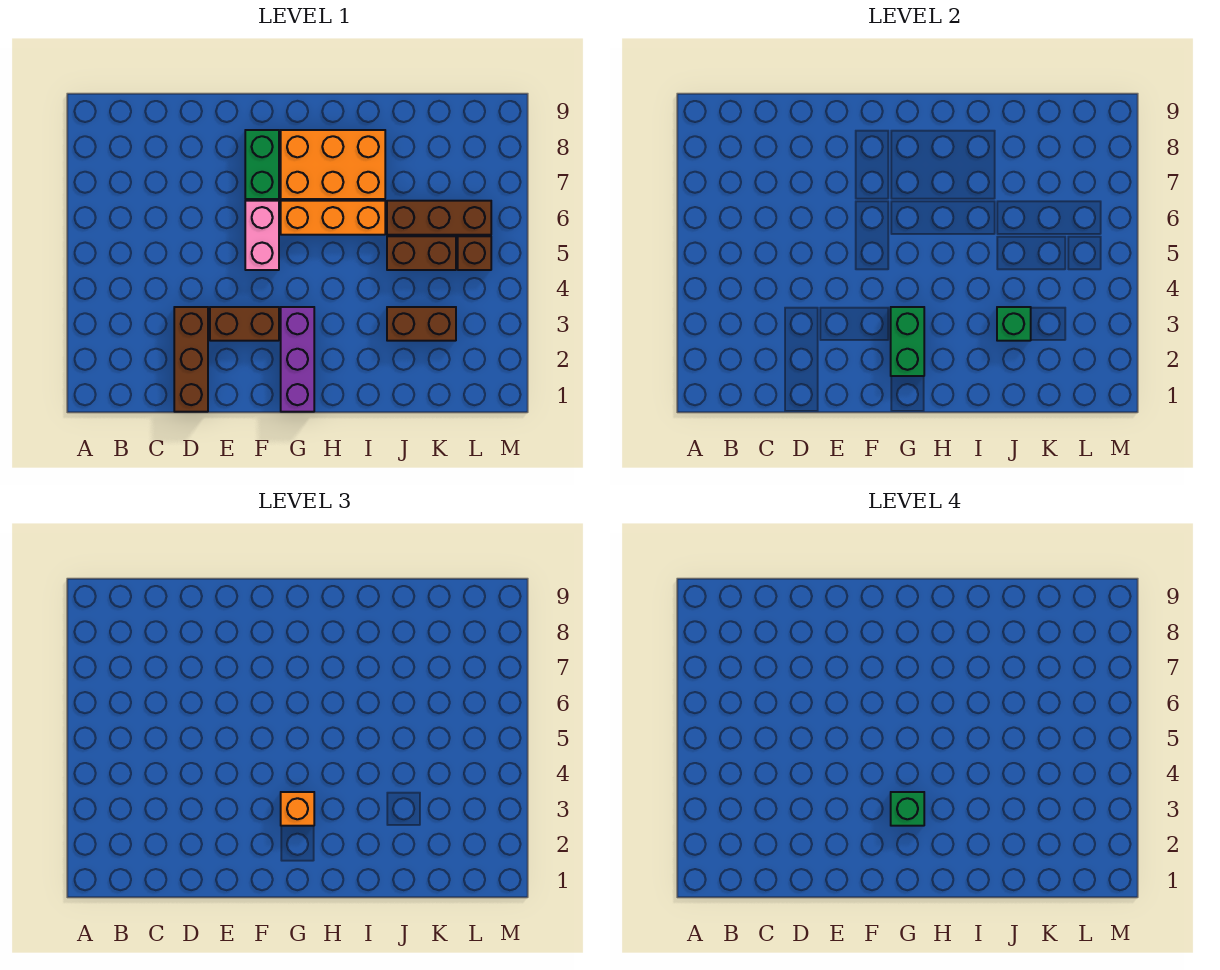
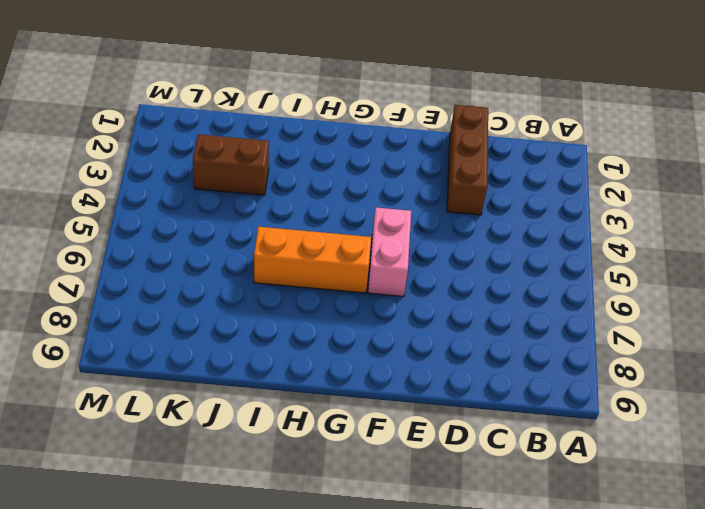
none -> brown brick E3:F3 level 1
none -> green brick F7:F8 level 1
none -> purple brick G1:G3 level 1

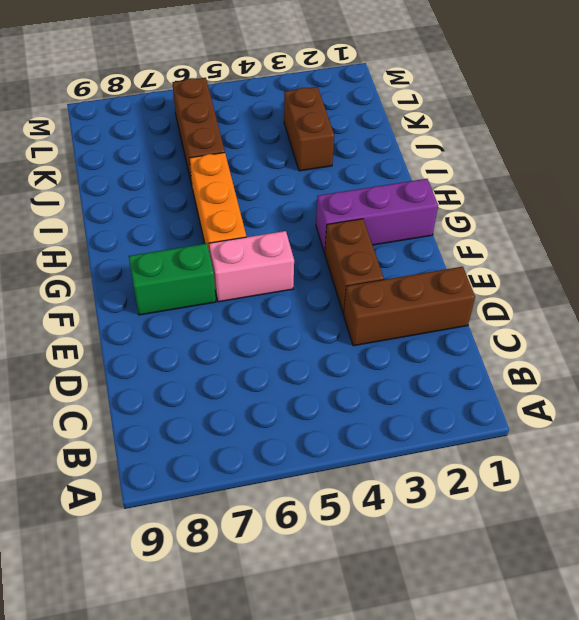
none -> orange brick G7:I8 level 1
none -> brown brick J5:K5 level 1
none -> brown brick L5 level 1

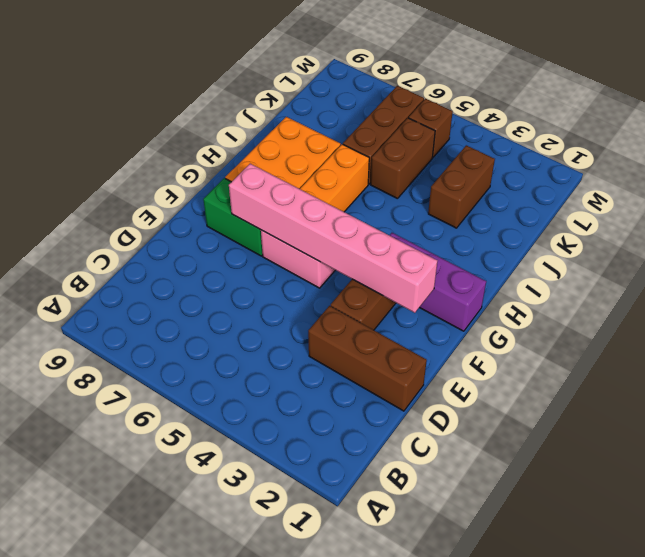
pink brick F2:F7 level 2 -> none
none -> green brick G2:G3 level 2
none -> green brick J3 level 2
none -> orange brick G3 level 3

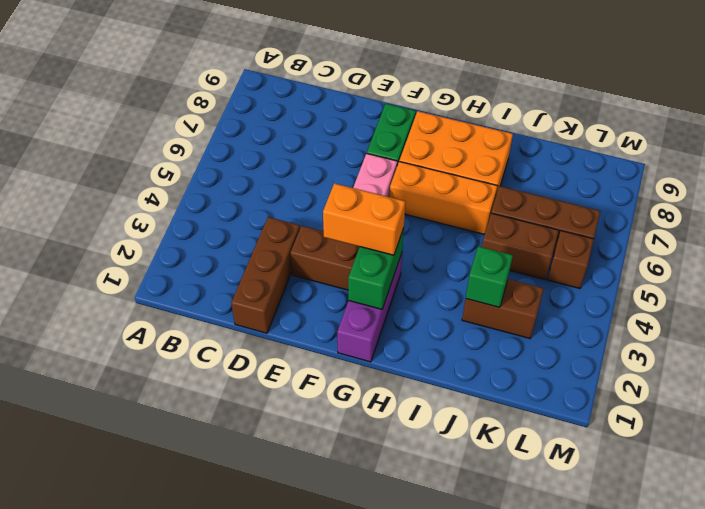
orange brick F3:G3 level 3 -> orange brick G3 level 3
none -> green brick G3 level 4

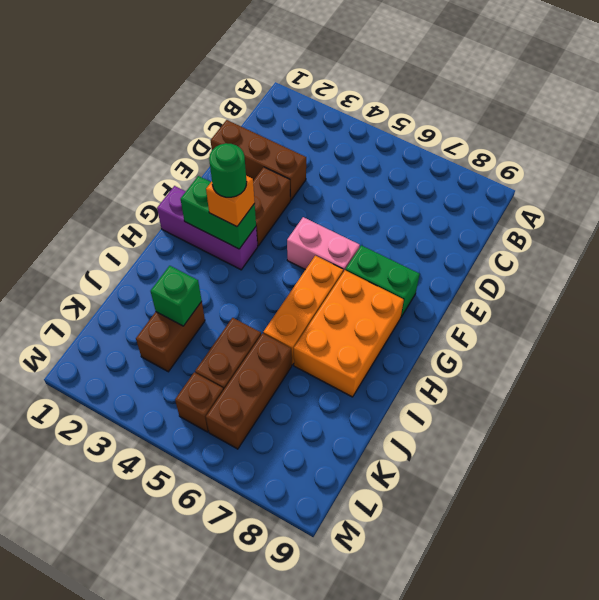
green round brick G3 level 4 -> green brick G3 level 4

